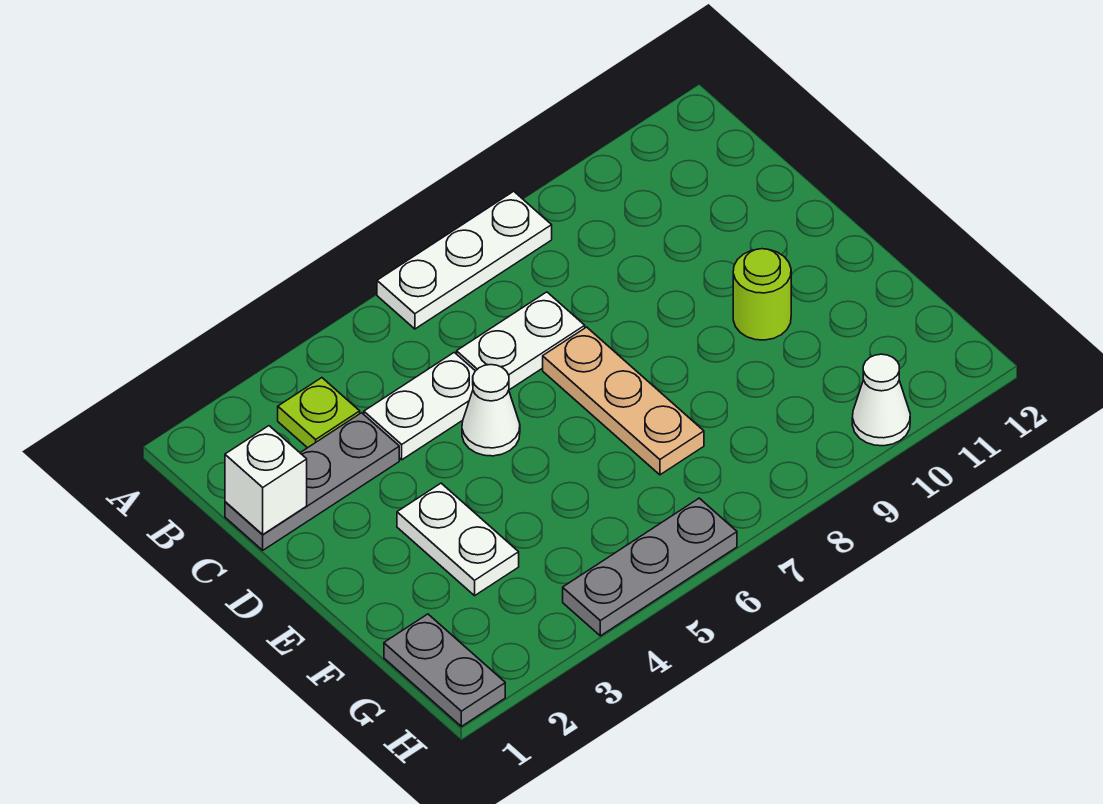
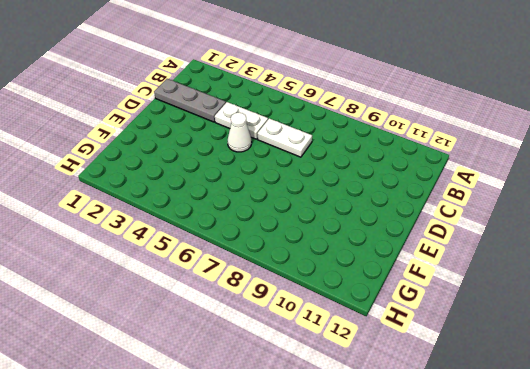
none -> white plate A6:A8 level 1
none -> lime plate B3 level 1
none -> tan plate D7:F7 level 1

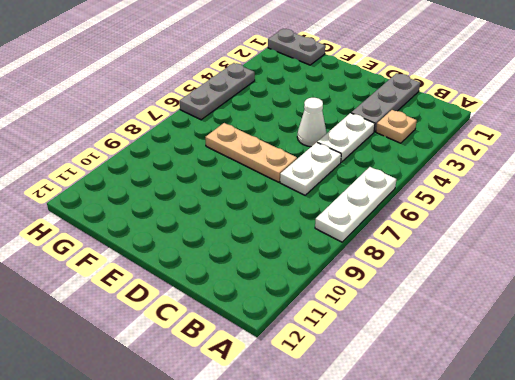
tan plate B3 level 1 -> lime plate B3 level 1
none -> white plate E3:F3 level 1
none -> lime round brick E10 level 1
none -> white cone H10 level 1

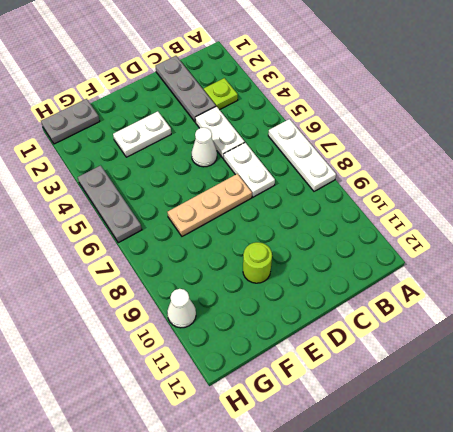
none -> white brick C1 level 2

